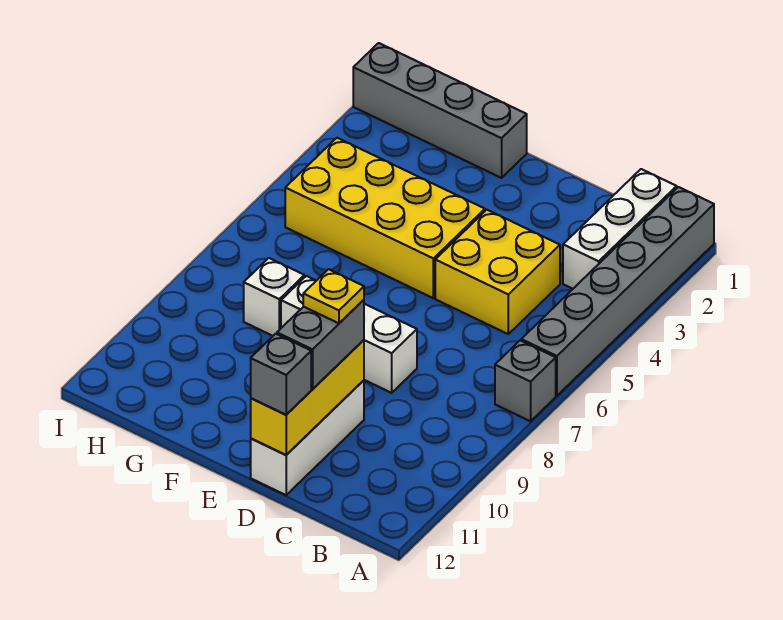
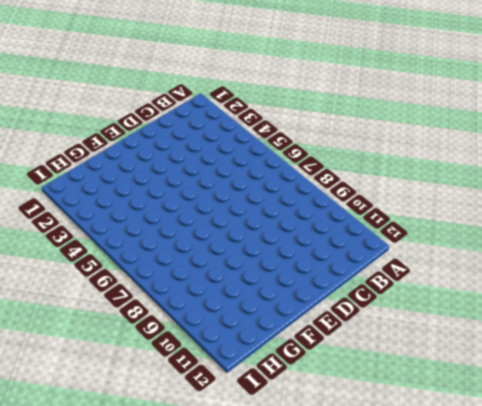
none -> grey brick A1:A6 level 1
none -> grey brick A7 level 1
none -> white brick B1:B3 level 1

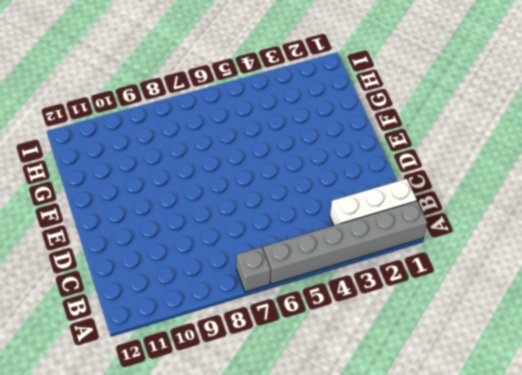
none -> yellow brick C4:D5 level 1
none -> white brick D8:F8 level 1
none -> white brick D10:D12 level 1

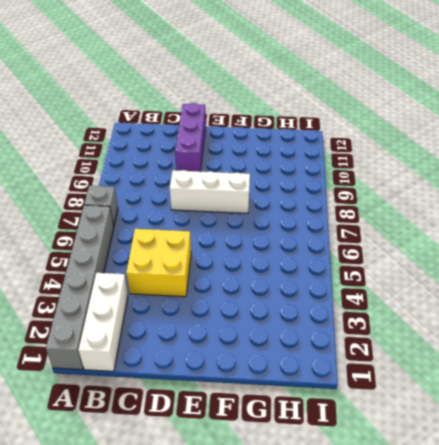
purple brick D10:D12 level 1 -> white brick D10:D12 level 1
none -> yellow brick E4:H5 level 1
none -> grey brick F1:I1 level 1
none -> white brick G8 level 1

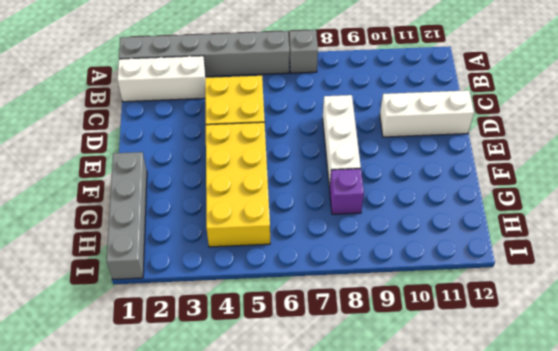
purple brick G8 level 1 -> white brick G8 level 1
none -> yellow brick D10:D12 level 2
none -> grey brick D10:D11 level 3
none -> grey brick D12 level 3

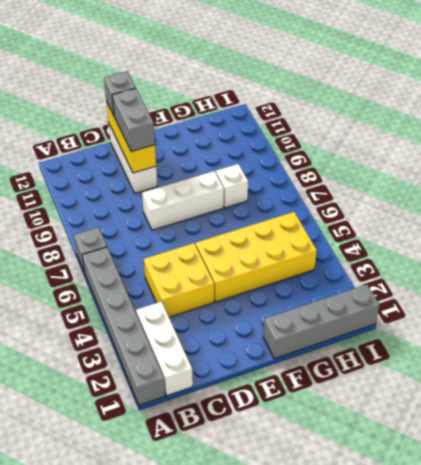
none -> yellow plate D10 level 4

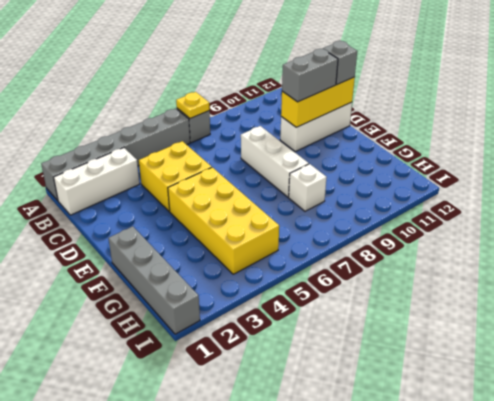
yellow plate A7 level 2 -> yellow plate D10 level 4

